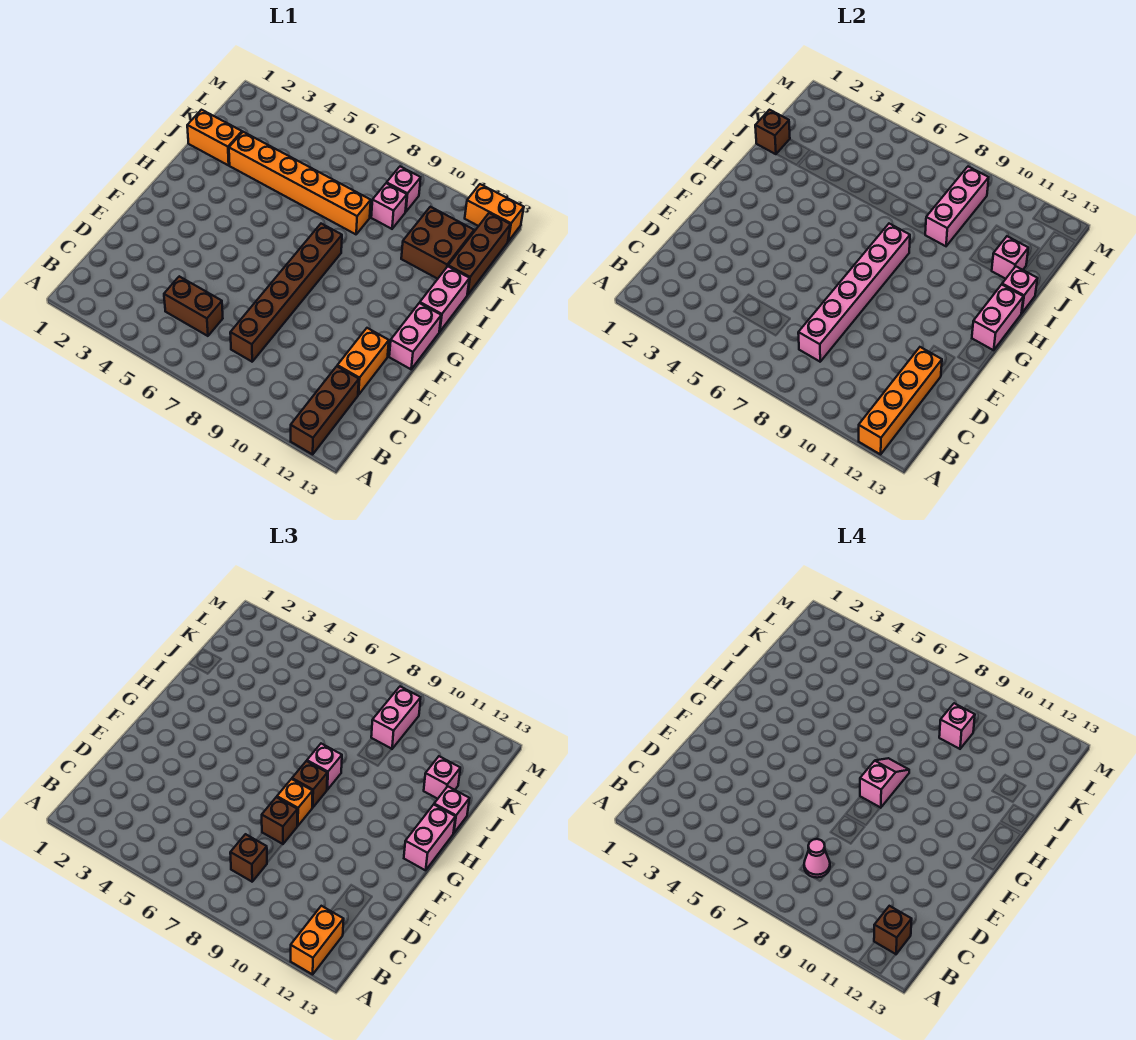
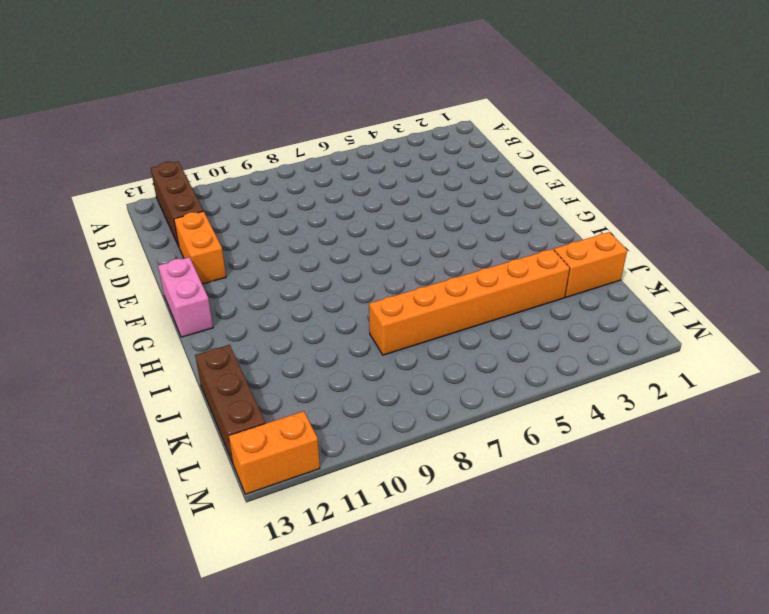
none -> brown brick C5:C6 level 1
none -> brown brick C8:H8 level 1
none -> pink brick H13:I13 level 1
none -> brown brick J11:K12 level 1

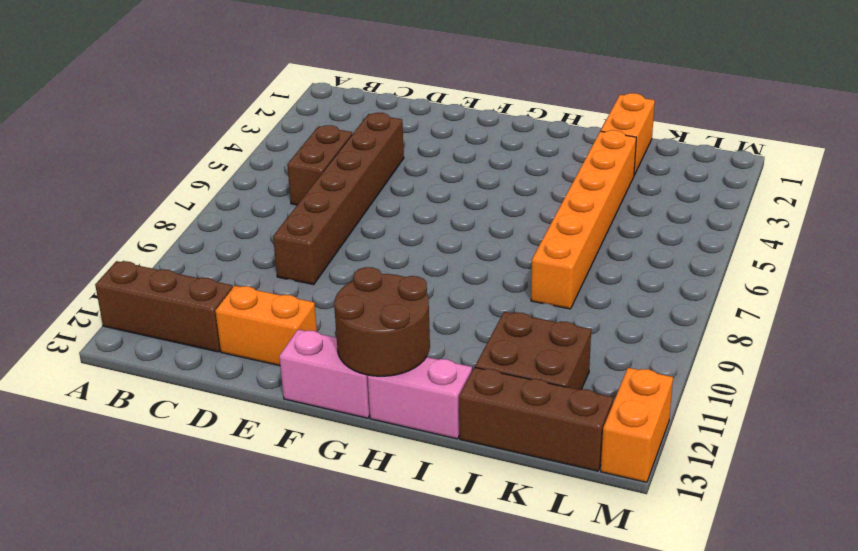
brown brick D4:D9 level 1 -> brown brick C8:H8 level 1
brown round brick G12:H13 level 2 -> pink brick G13:H13 level 2
none -> pink brick K9 level 1
none -> pink brick L9 level 1
none -> orange brick A12:D12 level 2
none -> pink brick C8:H8 level 2

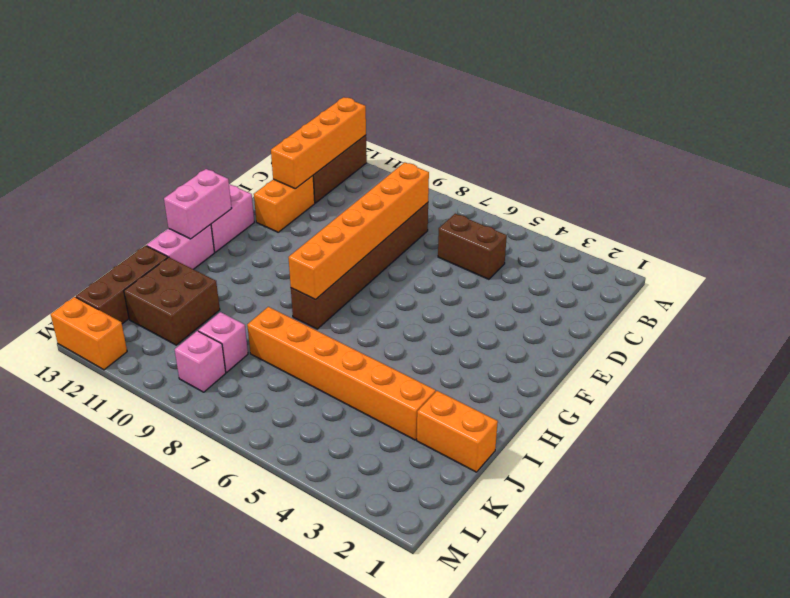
orange brick C8:H8 level 2 -> pink brick C8:H8 level 2
none -> pink brick I13 level 2
none -> brown brick J1 level 2
none -> pink brick J9:L9 level 2
none -> pink brick J12 level 2

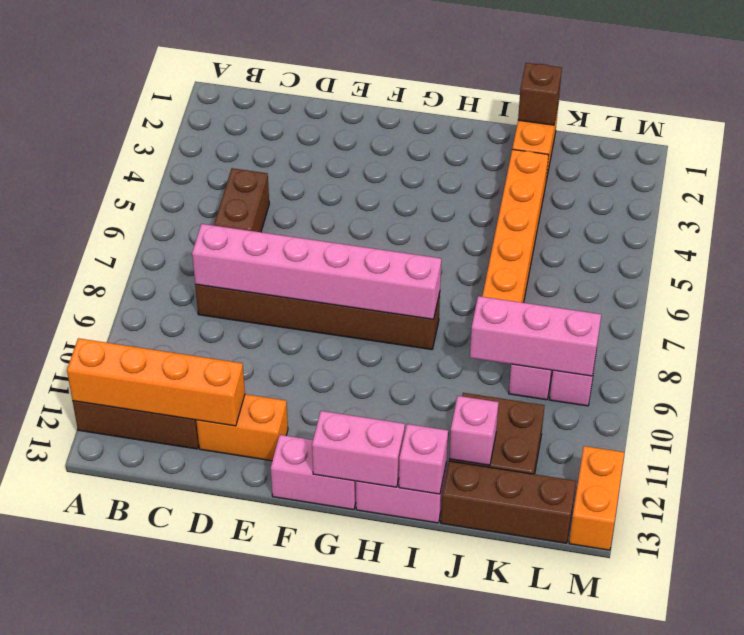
none -> orange brick A12:B12 level 3
none -> brown brick C8 level 3
none -> brown brick E8 level 3
none -> orange brick F8 level 3

